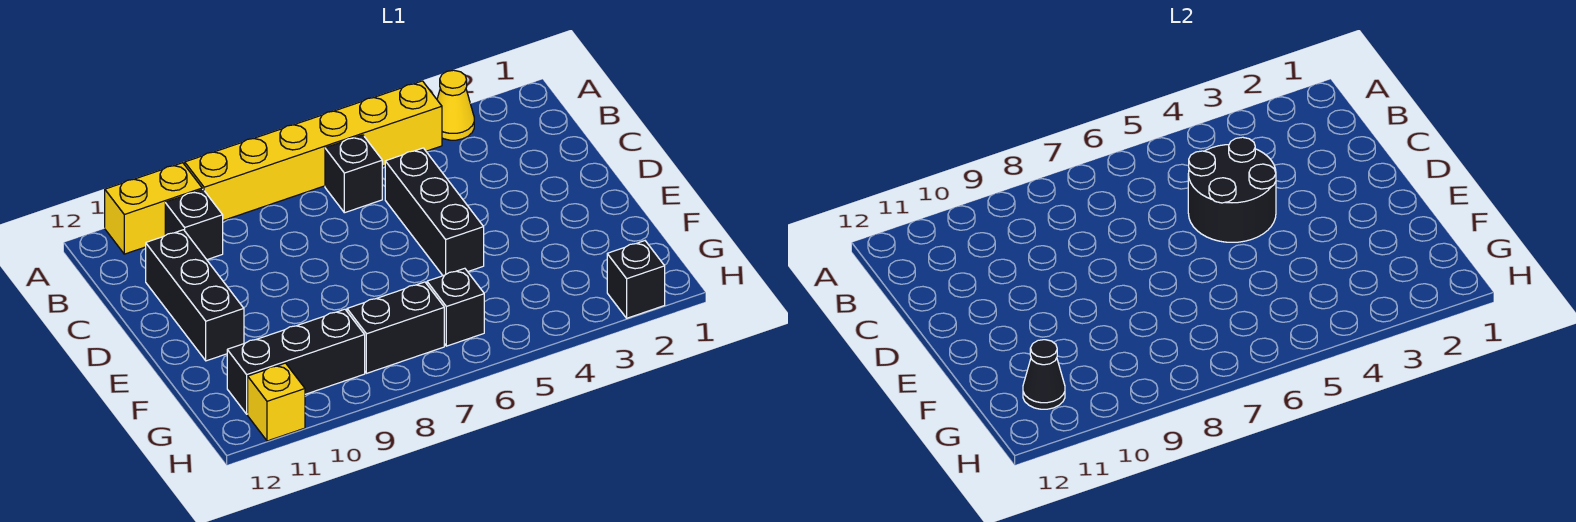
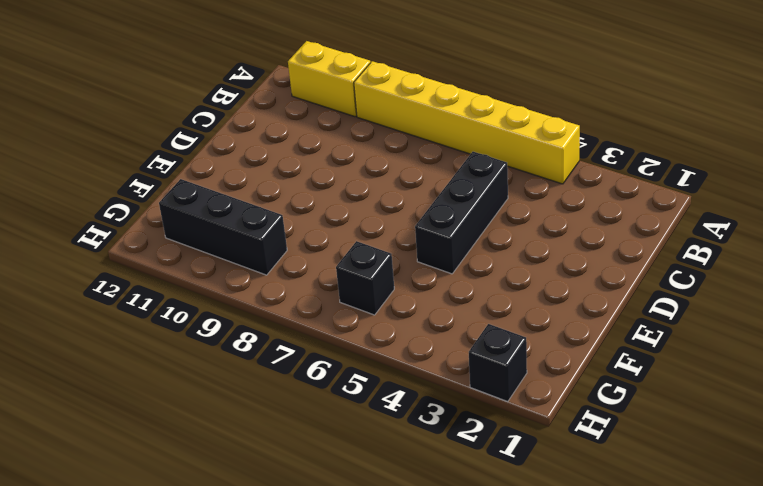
none -> yellow cone A3 level 1
none -> black brick B6 level 1
none -> black brick B10 level 1

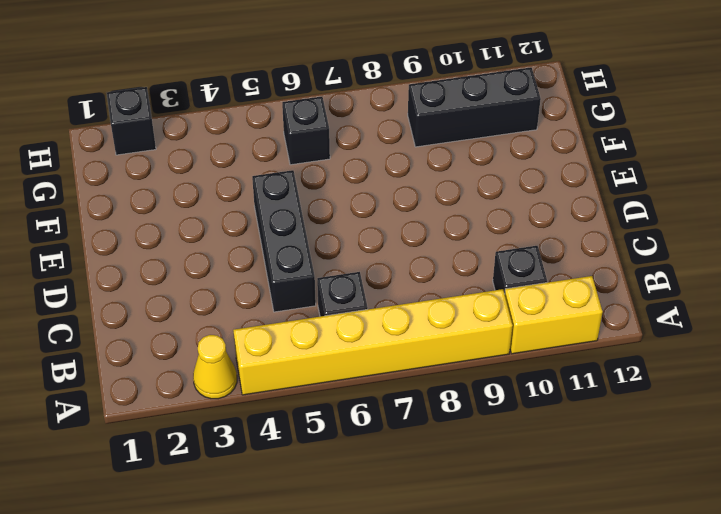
none -> black brick C11:E11 level 1
none -> black brick G7:G8 level 1
none -> yellow brick H11 level 1

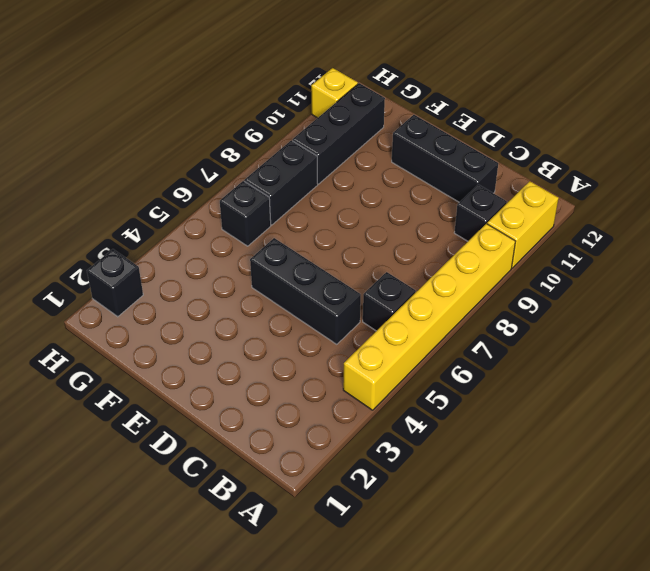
none -> yellow cone A3 level 1
none -> black round brick C4:D5 level 2
none -> black cone G11 level 2

